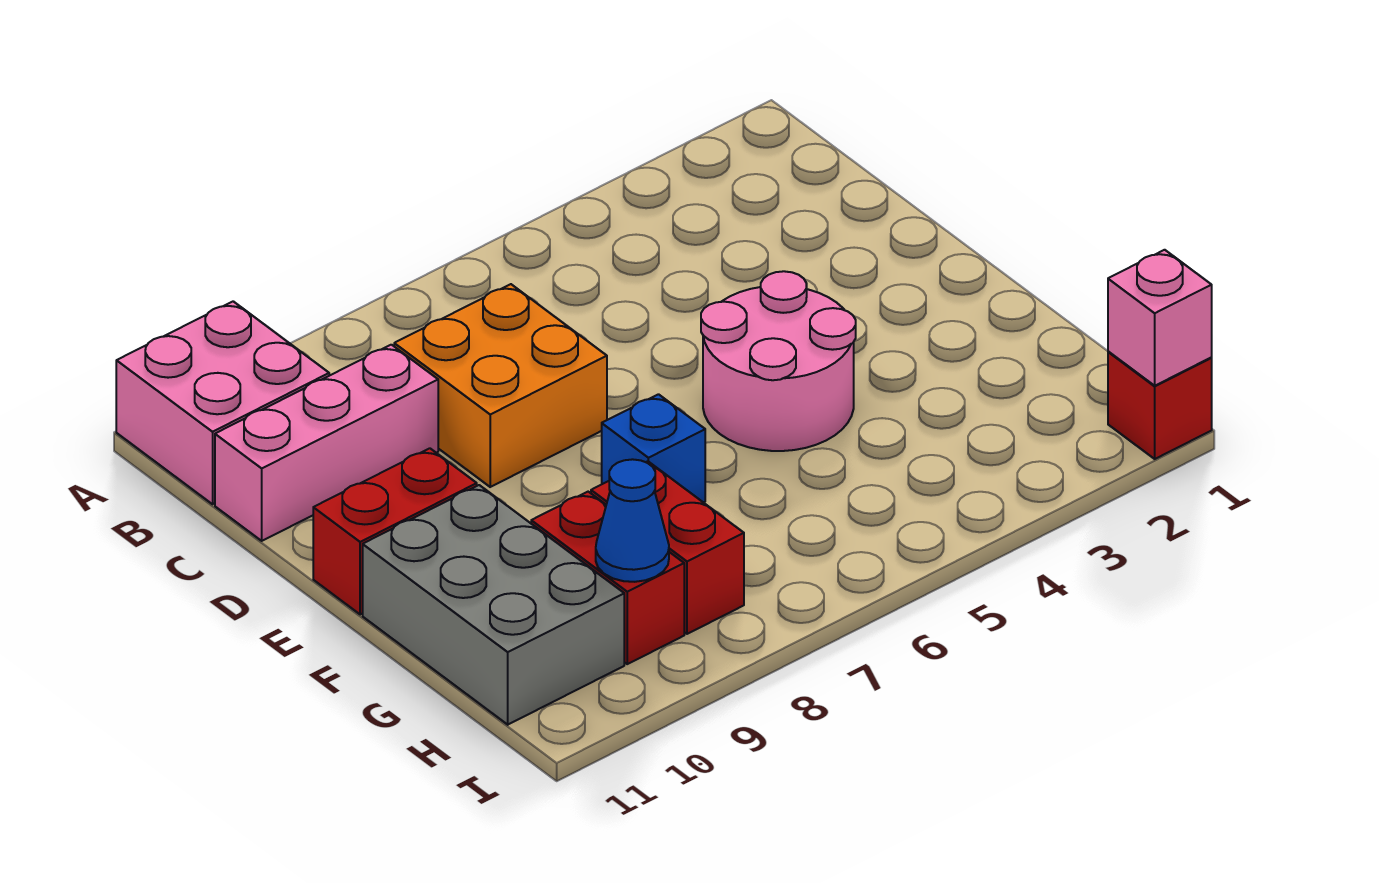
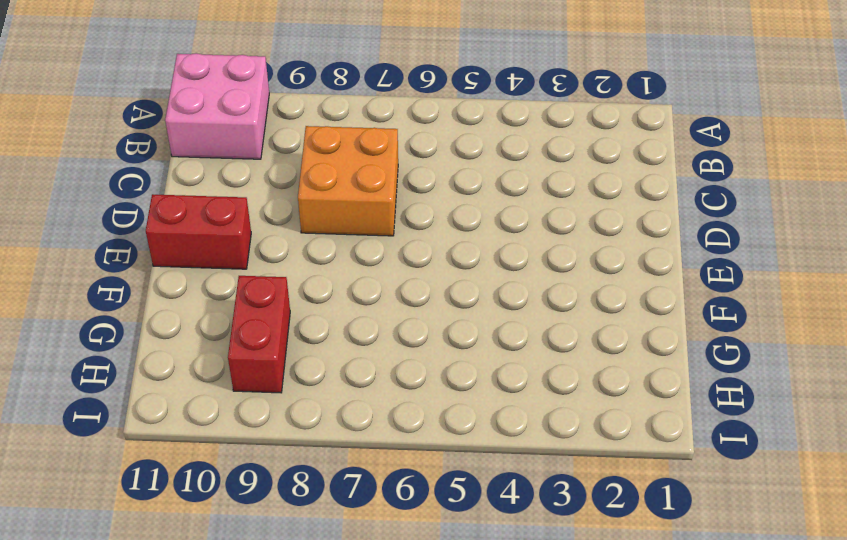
none -> pink brick C9:C11 level 1
none -> pink round brick E4:F5 level 1
none -> blue brick F7 level 1

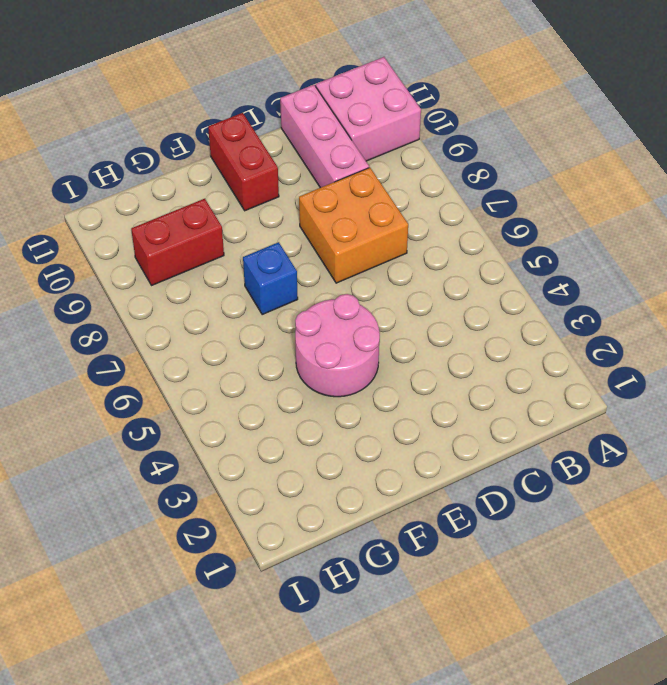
none -> grey brick F10:H11 level 1
none -> red brick G8:H8 level 1
none -> red brick I1 level 1

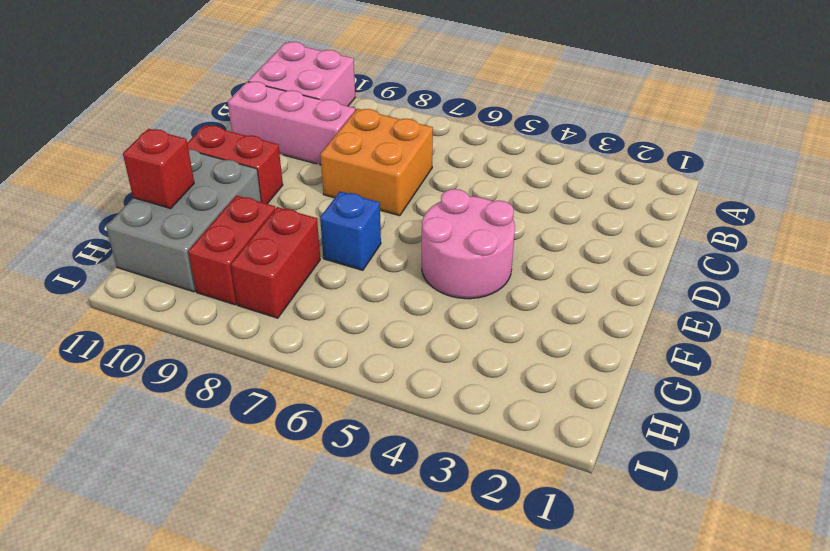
red brick G11 level 2 -> red brick I1 level 1
none -> blue cone H9 level 2
none -> pink brick I1 level 2

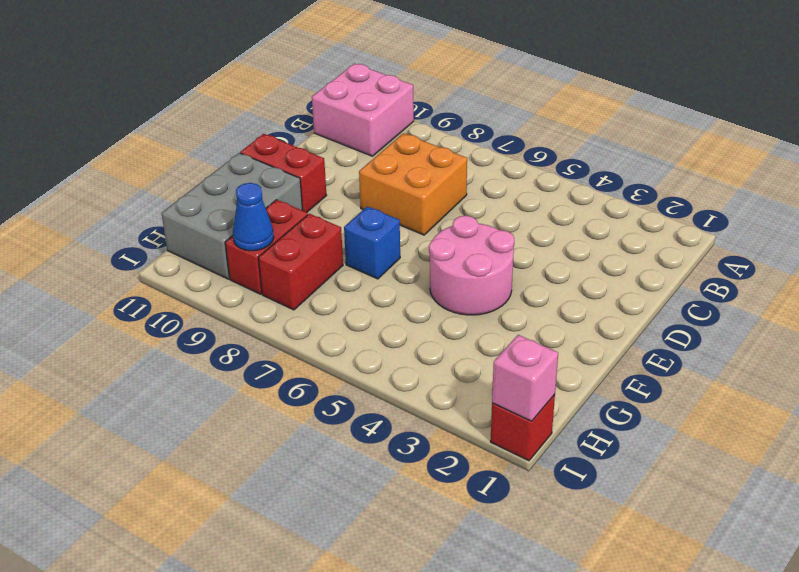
none -> pink brick C9:C11 level 1

